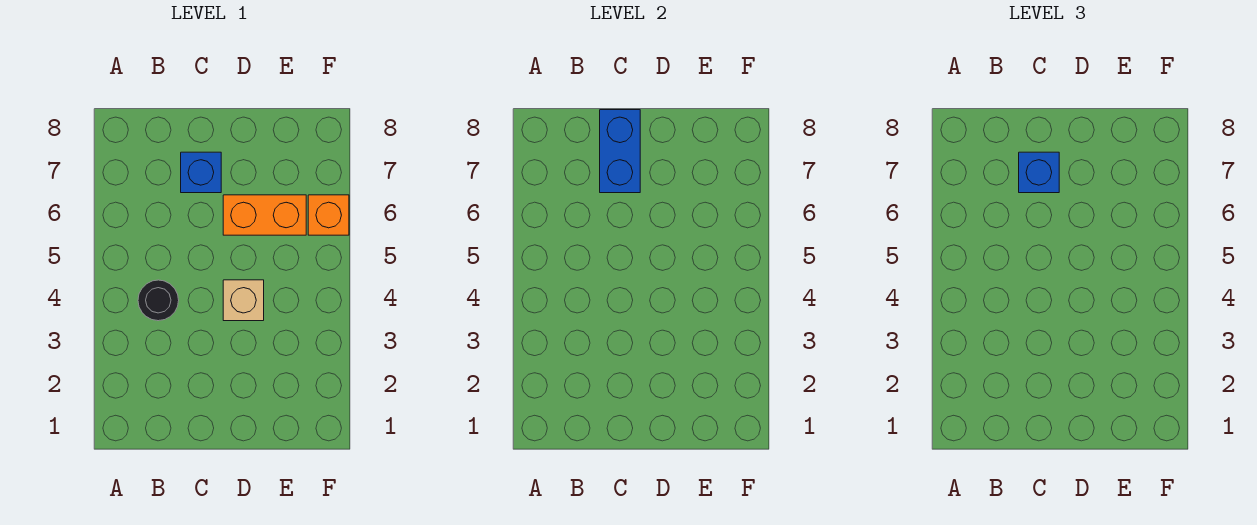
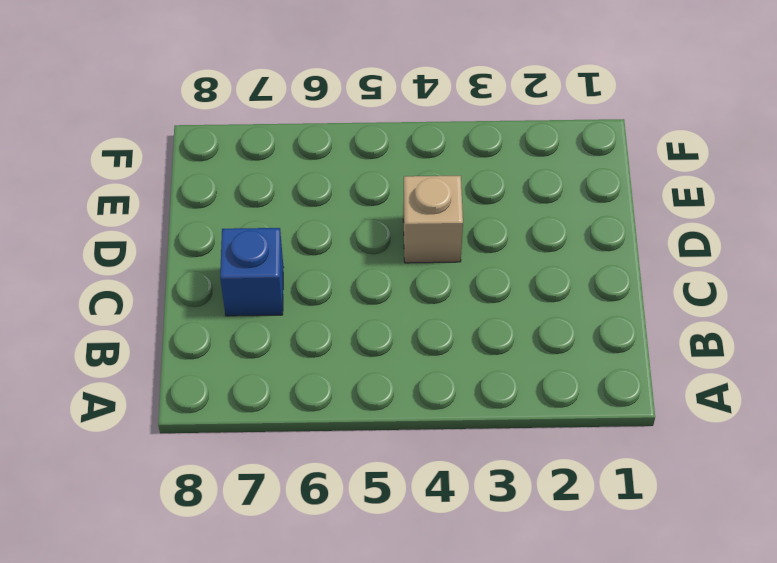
none -> black round brick B4 level 1
none -> orange brick D6:E6 level 1

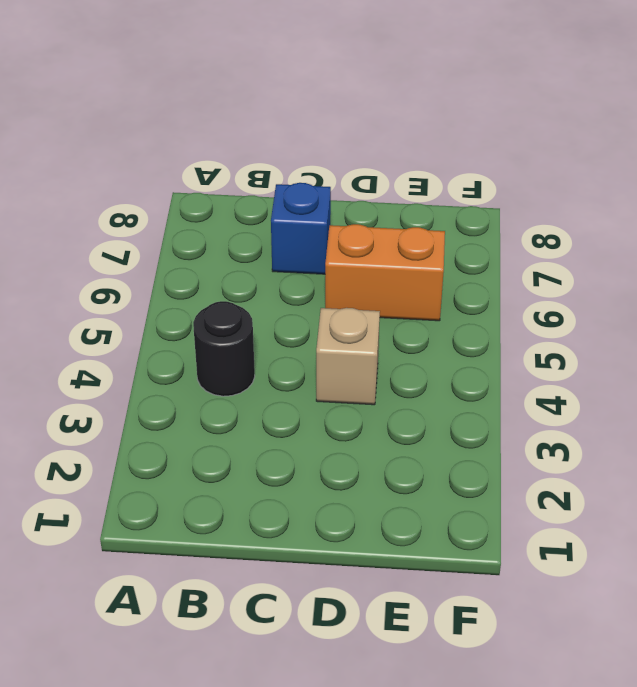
none -> orange brick F6 level 1
none -> blue brick C7:C8 level 2

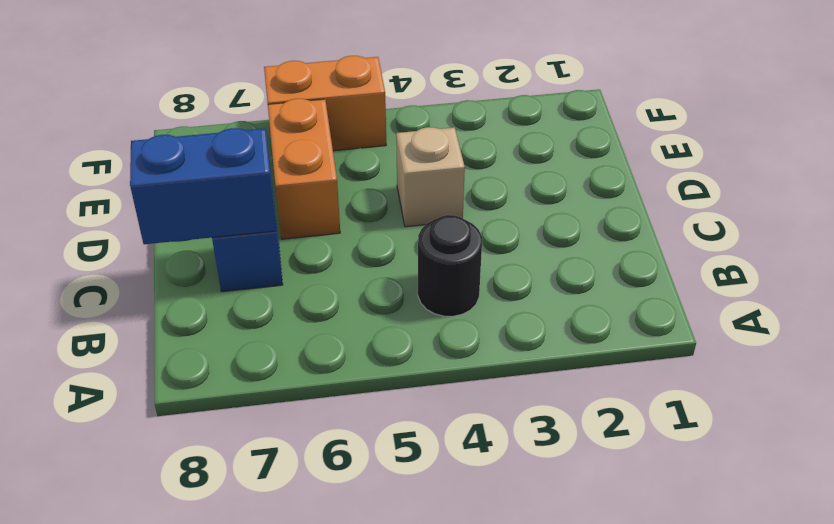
orange brick F5:F6 level 1 -> orange brick F6 level 1
none -> blue brick C7 level 3

